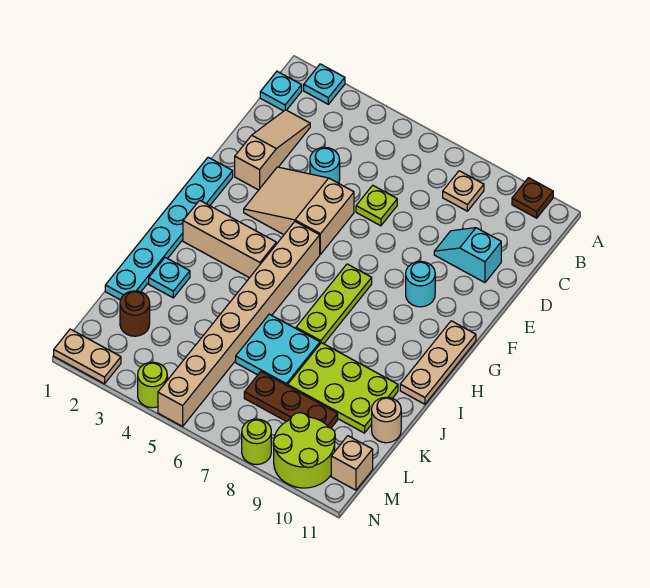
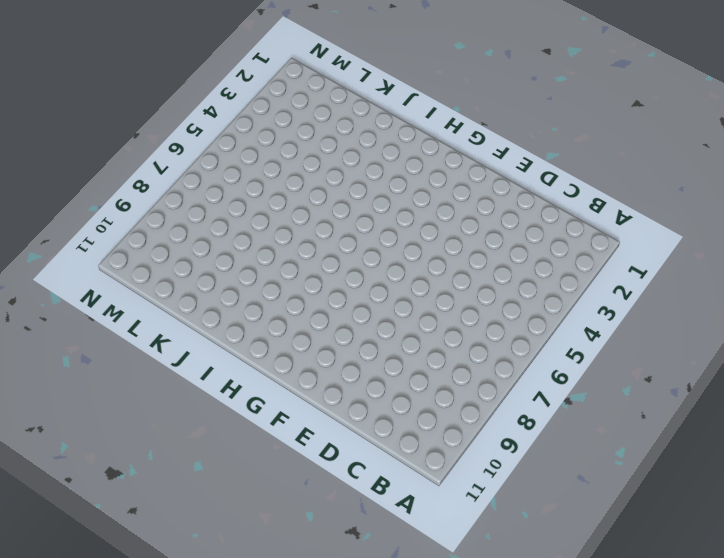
none -> cyan plate A2 level 1
none -> brown plate A10 level 1
none -> cyan plate B1 level 1

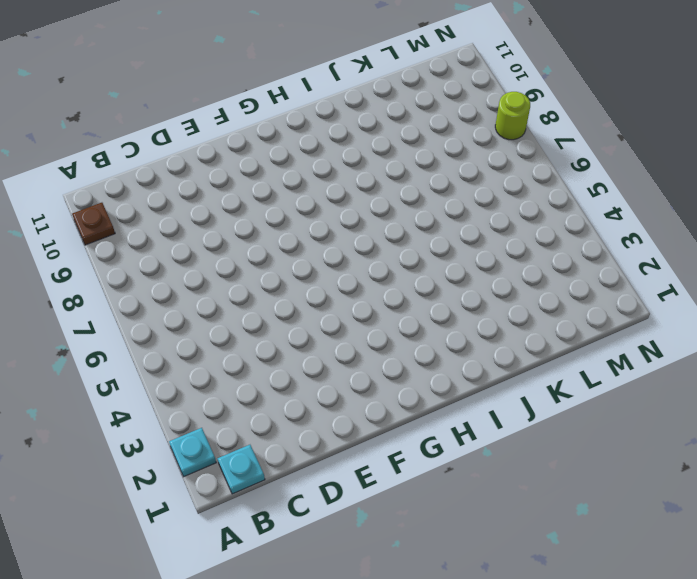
none -> tan plate B8 level 1
none -> tan slope C2:E2 level 1 top E
none -> cyan round brick D4 level 1

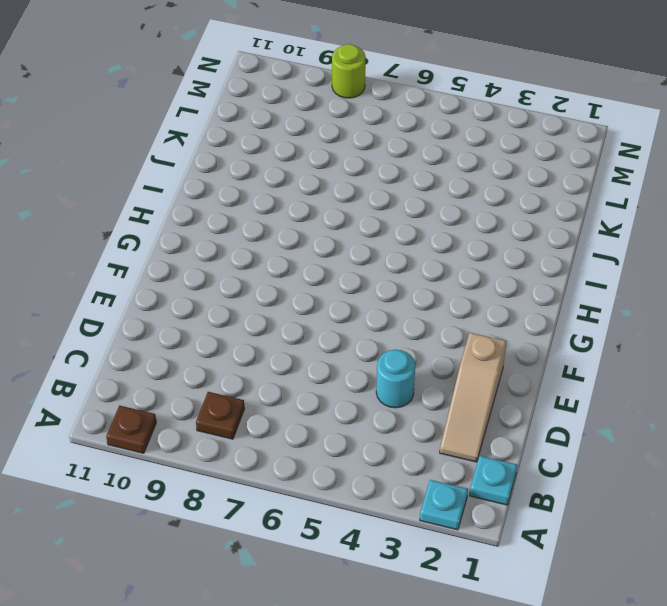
brown plate B8 level 1 -> tan plate B8 level 1
none -> lime plate D6 level 1
none -> cyan slope D9:D10 level 1 top 10
none -> tan slope E3:F5 level 1 top 5

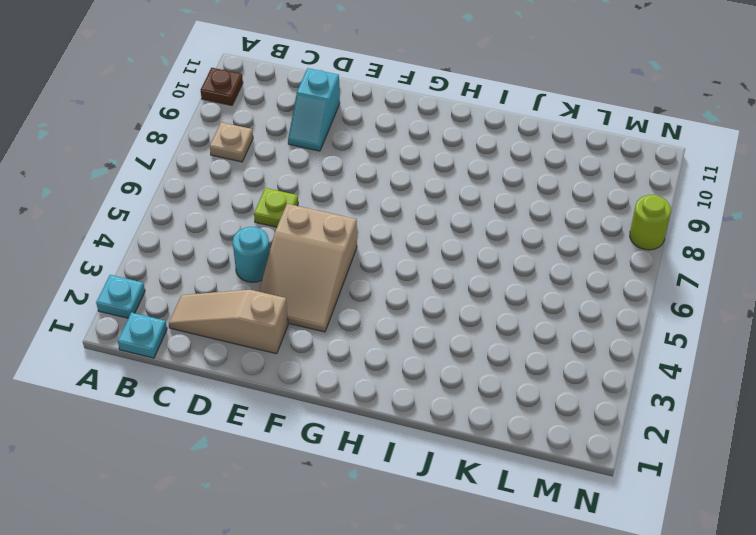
none -> cyan plate F1:K1 level 1
none -> cyan round brick F9 level 1
none -> tan brick G5:N5 level 1

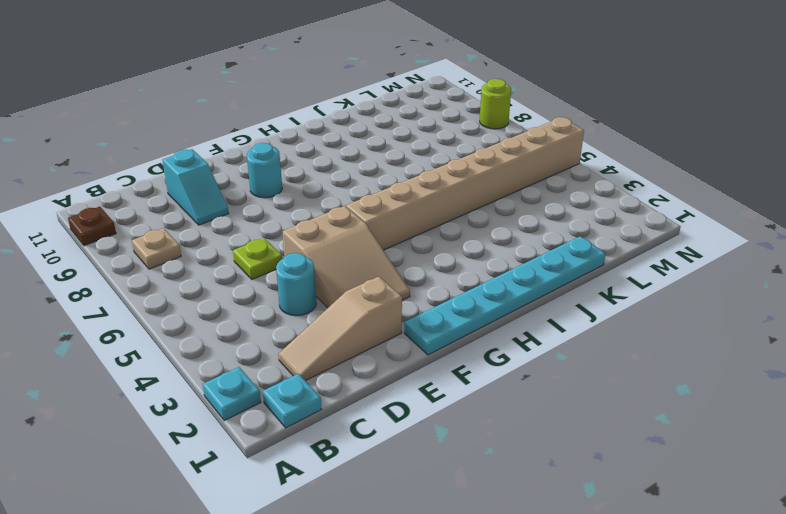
none -> lime plate G7:I7 level 1
none -> tan plate G11:I11 level 1
none -> tan brick H2:H4 level 1

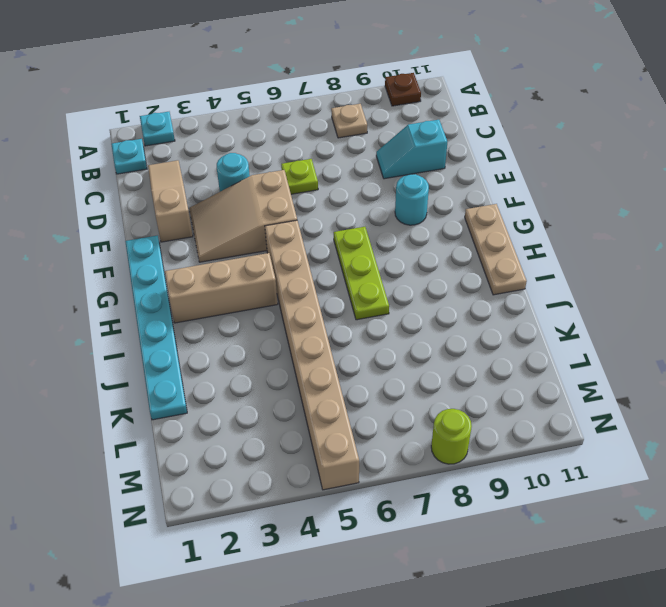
none -> cyan plate J2 level 1
none -> cyan plate J6:K7 level 1
none -> lime plate J8:K10 level 1

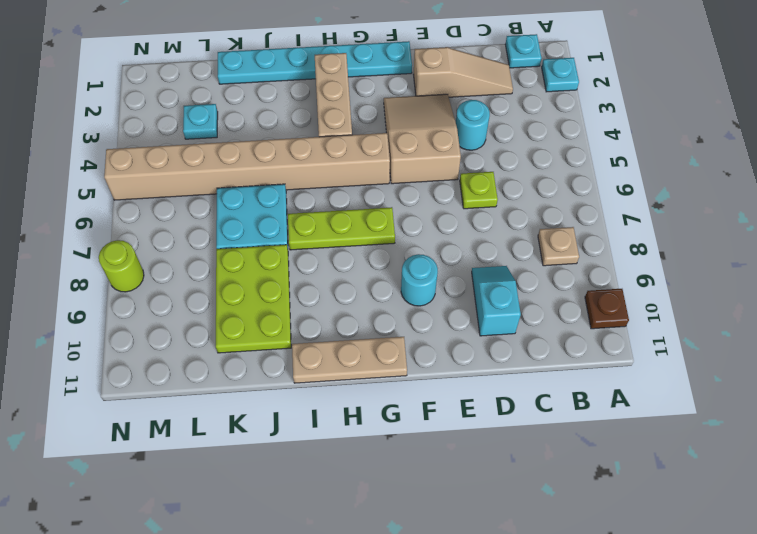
cyan plate L3 level 1 -> cyan plate J2 level 1
none -> tan round brick K11 level 1
none -> brown round brick L2 level 1
none -> brown plate L7:L9 level 1

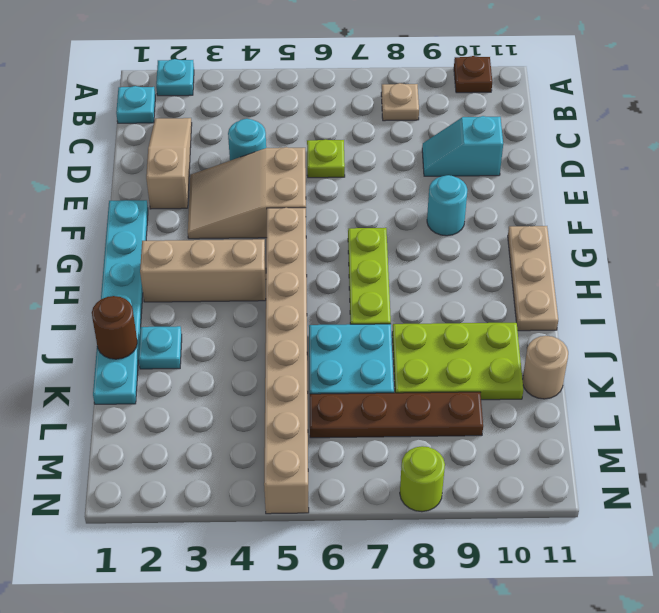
brown round brick J1 level 2 -> brown round brick L2 level 1
brown plate L6:L9 level 1 -> brown plate L7:L9 level 1
none -> lime round brick M9:N10 level 1
none -> tan brick M11 level 1
none -> tan plate N1:N2 level 1

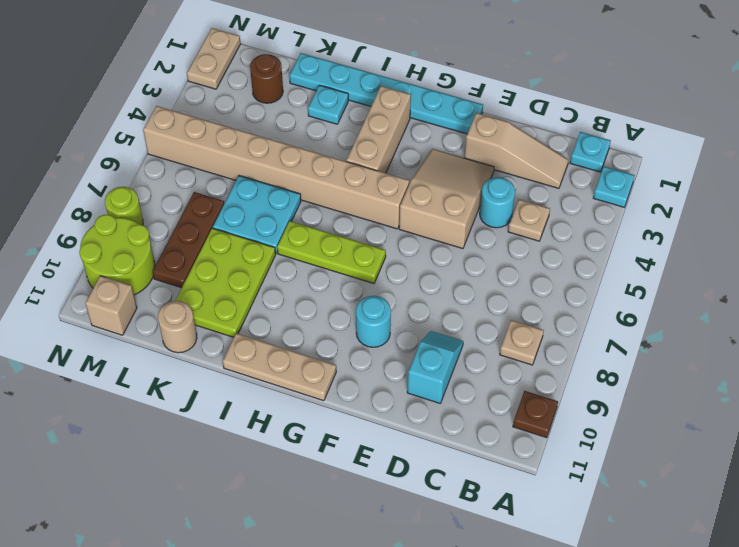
tan plate C4 level 1 -> none
none -> lime plate D6 level 1
none -> lime round brick N4 level 1

